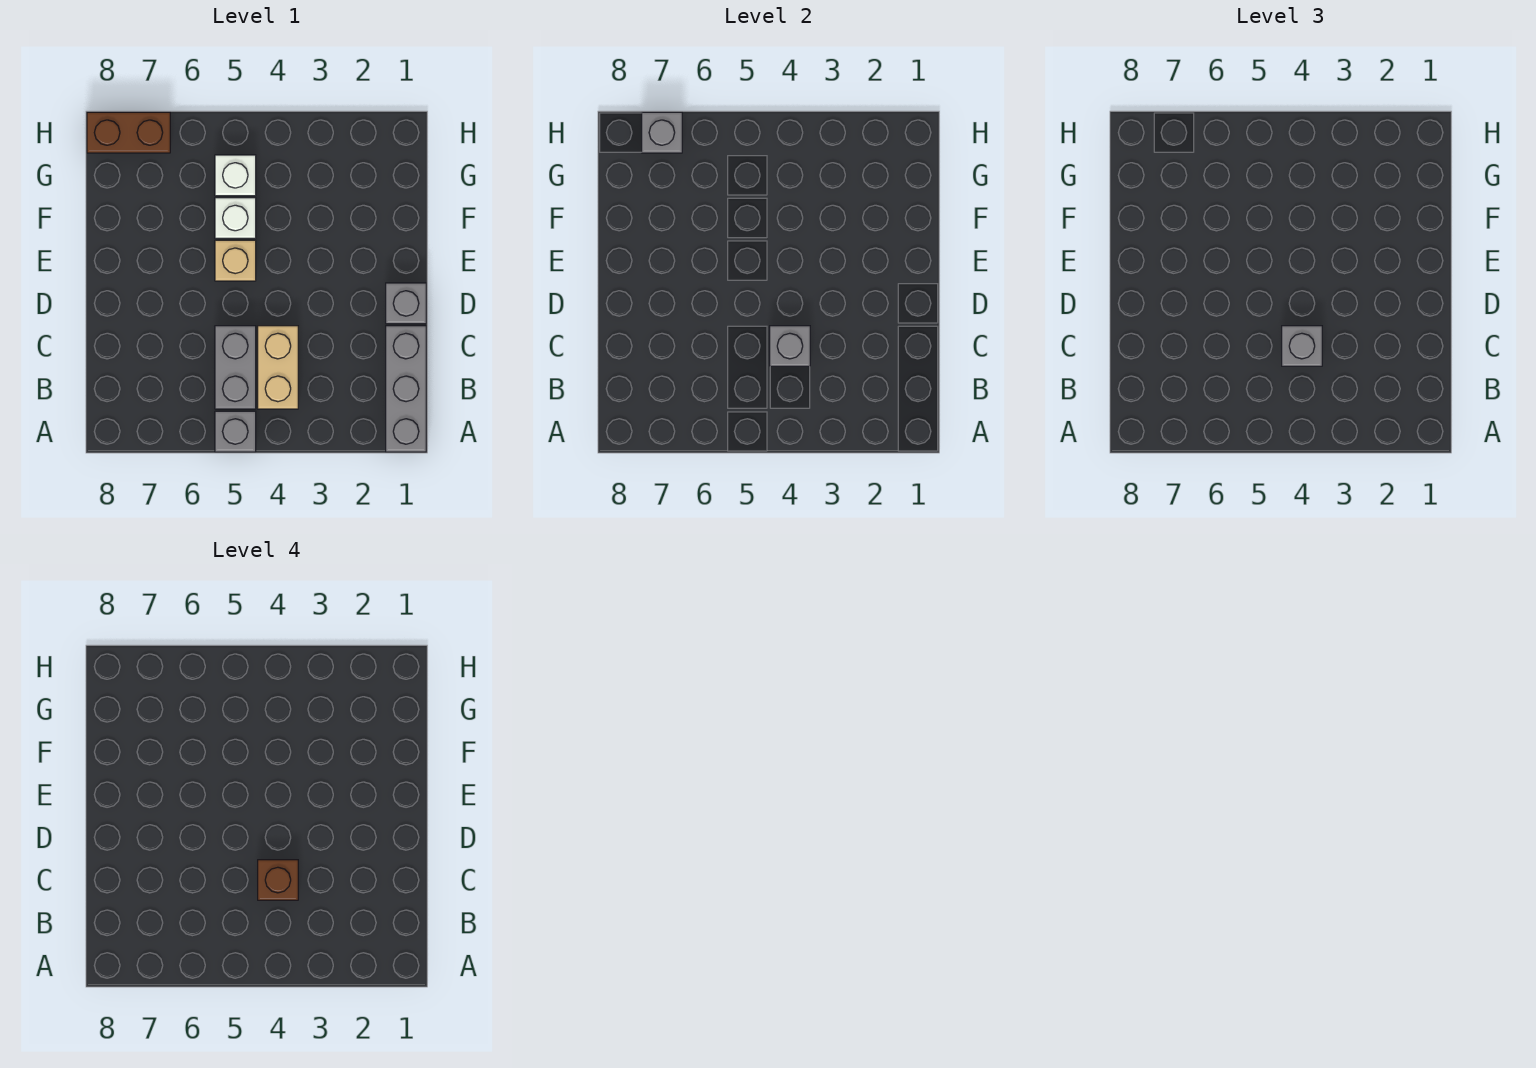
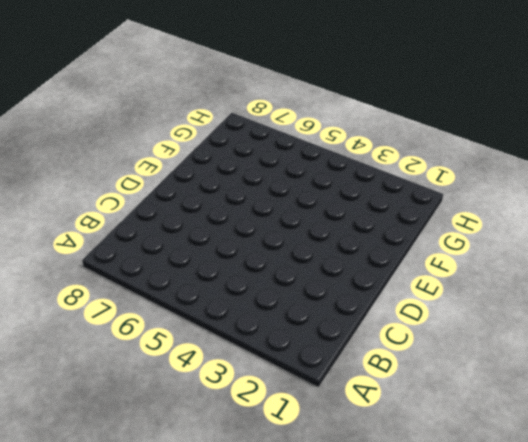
none -> grey brick A1:C1 level 1
none -> grey brick A5 level 1
none -> tan brick B4:C4 level 1

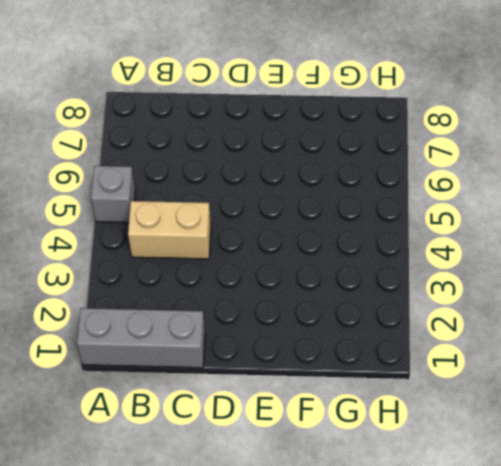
none -> grey brick B5:C5 level 1
none -> grey brick D1 level 1
none -> tan brick E5 level 1

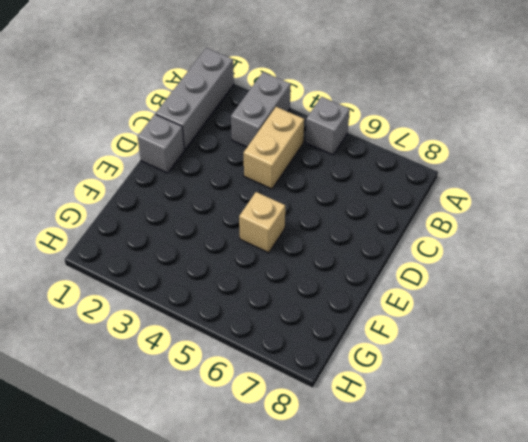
grey brick A3:B3 level 1 -> grey brick B5:C5 level 1
none -> white brick F5 level 1
none -> white brick G5 level 1
none -> brown brick H7:H8 level 1

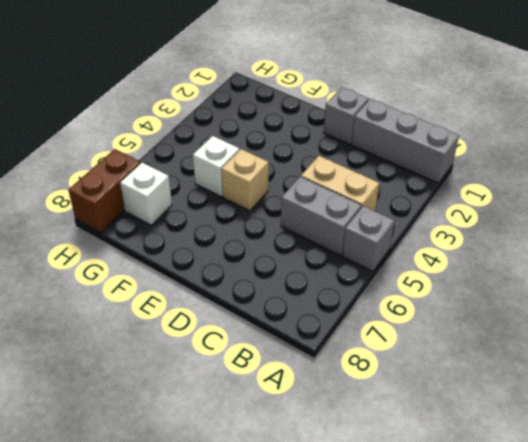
white brick G7 level 1 -> white brick G5 level 1
none -> grey brick C4 level 2
none -> grey brick H7 level 2
none -> grey brick C4 level 3

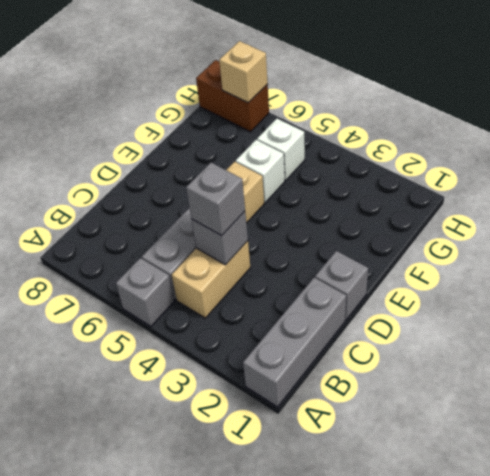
tan brick H7 level 2 -> grey brick H7 level 2
none -> brown brick C4 level 4

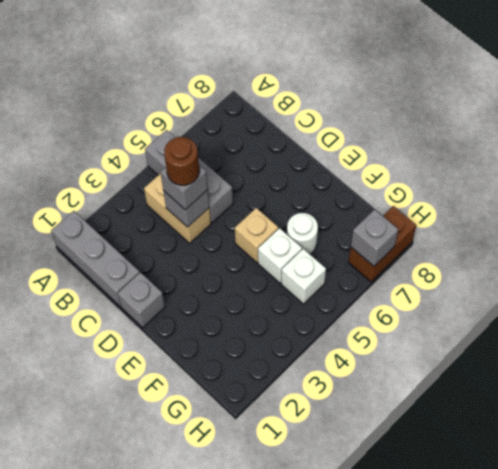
brown round brick C4 level 4 -> brown brick C4 level 4
white round brick F6 level 1 -> none

